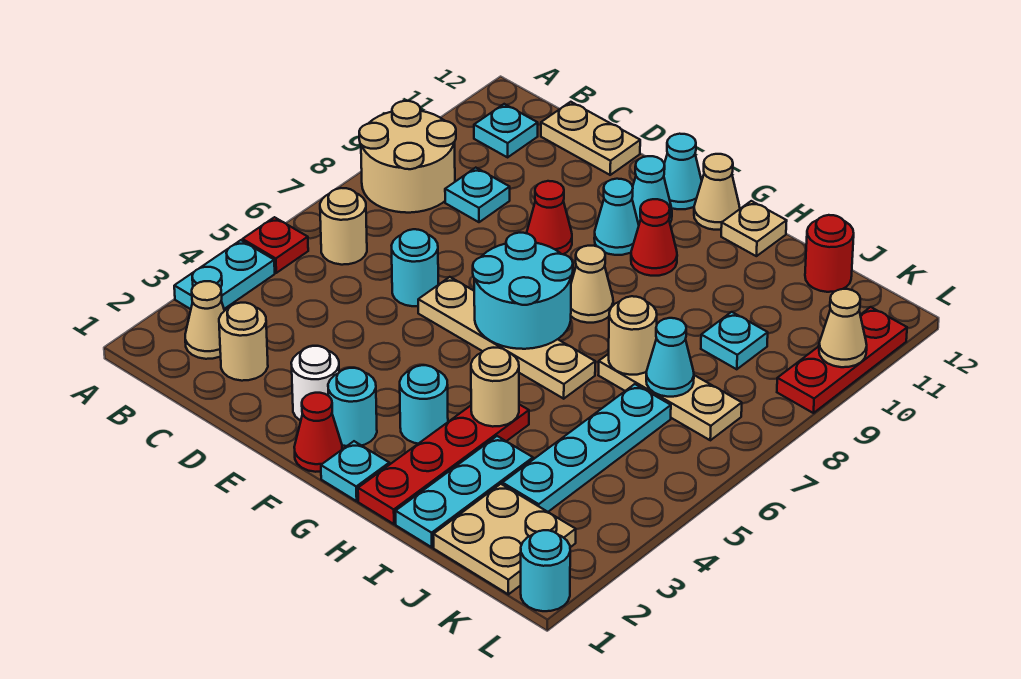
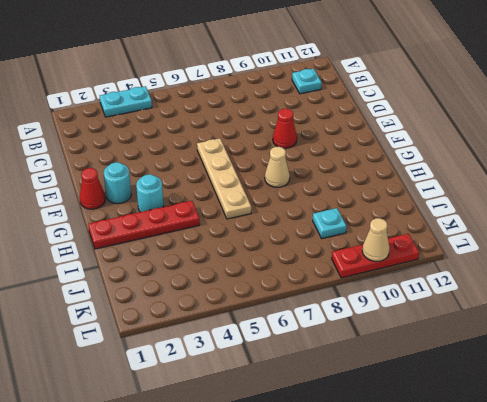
none -> red plate A5 level 1
none -> tan round brick A8:B9 level 1
none -> tan cone B2 level 1
none -> tan round brick B6 level 1

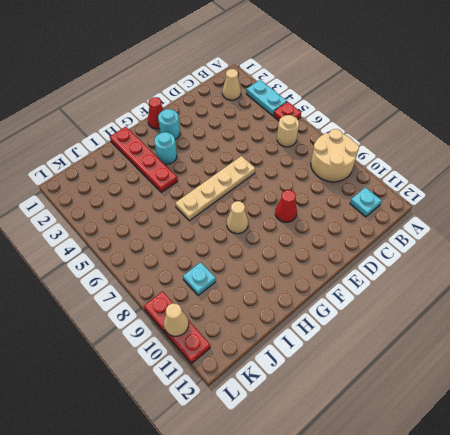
none -> tan round brick C2 level 1
none -> cyan plate C9 level 1
none -> tan plate C12:D12 level 1
none -> cyan round brick D6 level 1

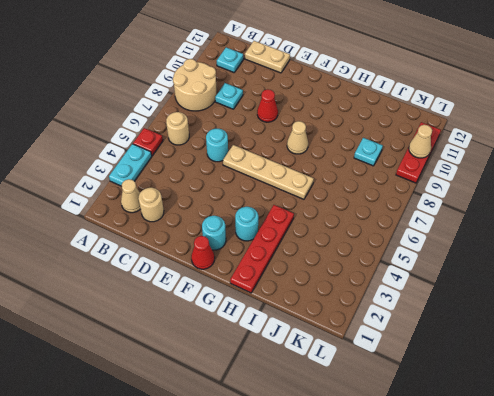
none -> white round brick E2 level 1
none -> cyan cone F10 level 1
none -> cyan cone F11 level 1
none -> cyan cone F12 level 1

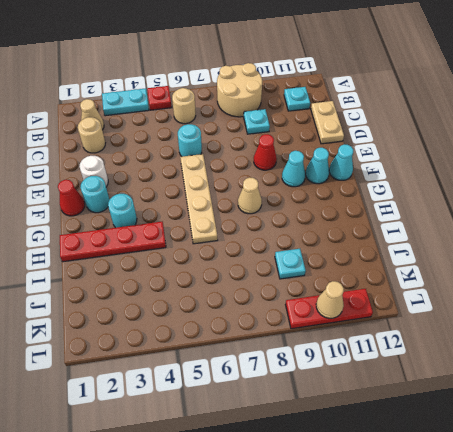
none -> cyan plate G1 level 1
none -> red cone G10 level 1
none -> tan cone G12 level 1
none -> tan plate H12 level 1

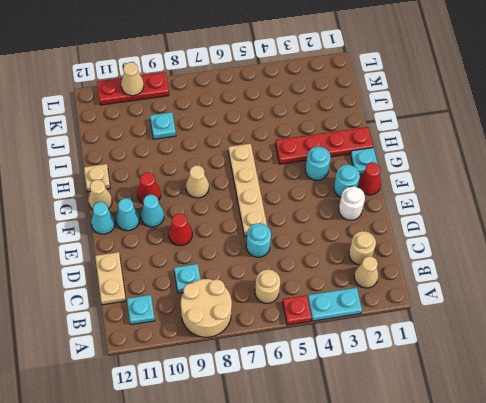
none -> cyan plate I1:I3 level 1
none -> tan plate I7:K7 level 1
none -> tan plate J1:K2 level 1
none -> cyan plate J3:J6 level 1

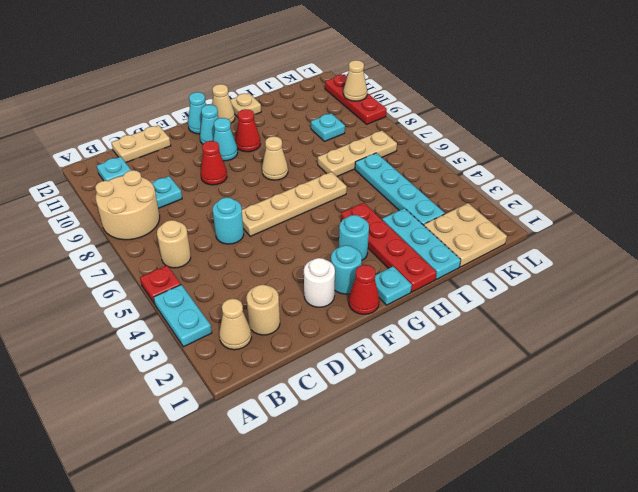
none -> red round brick J12 level 1
none -> cyan round brick L1 level 1
none -> cyan round brick F6:G7 level 2
none -> tan round brick H4 level 2

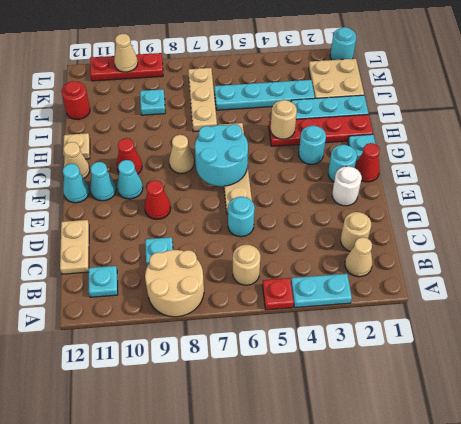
none -> tan round brick I7 level 2
none -> cyan cone J7 level 2

